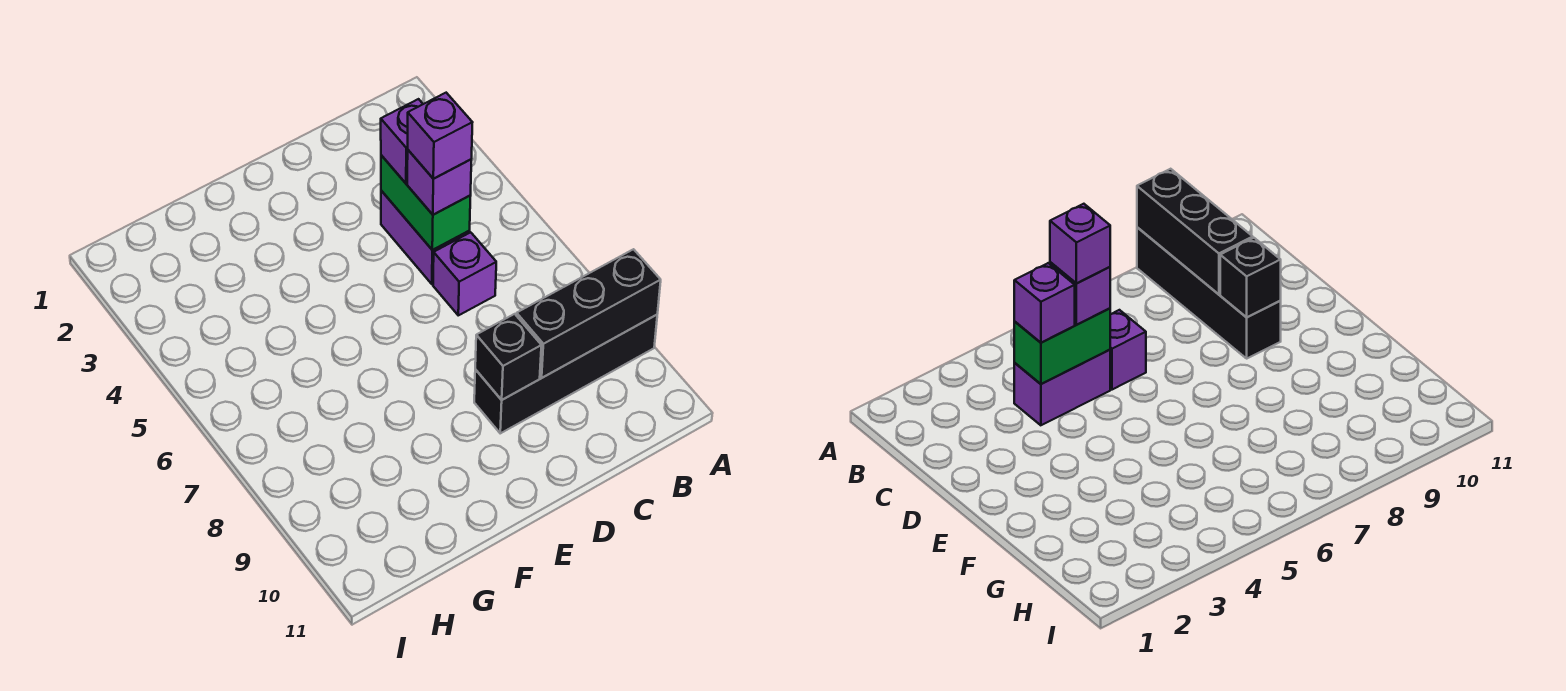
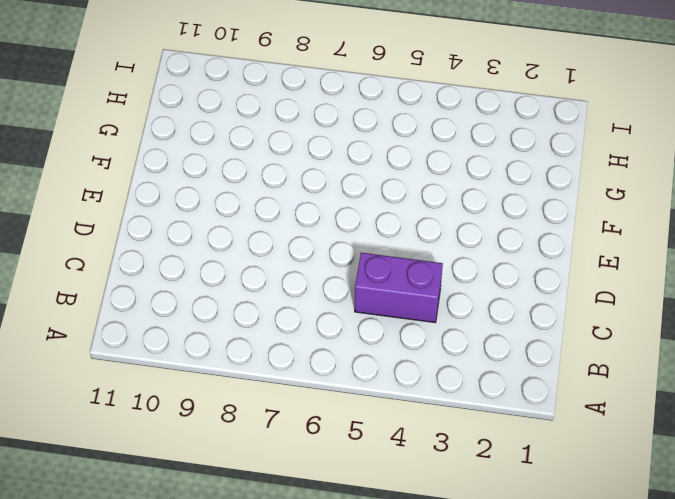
none -> black brick A9:D9 level 1
none -> purple brick C6 level 1

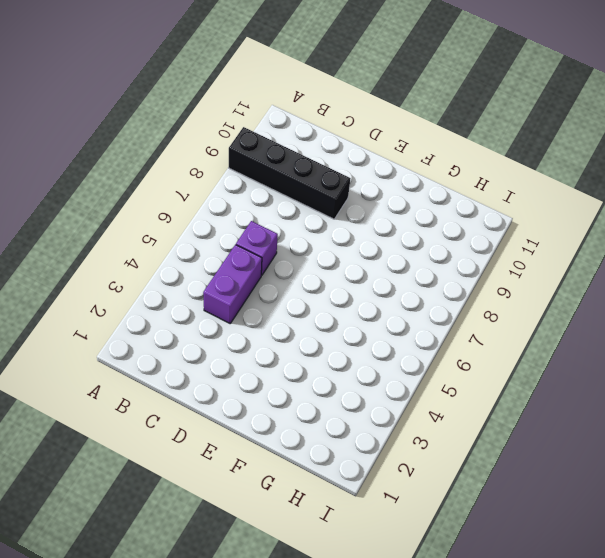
none -> black brick A9:C9 level 2
none -> green brick C4:C5 level 2

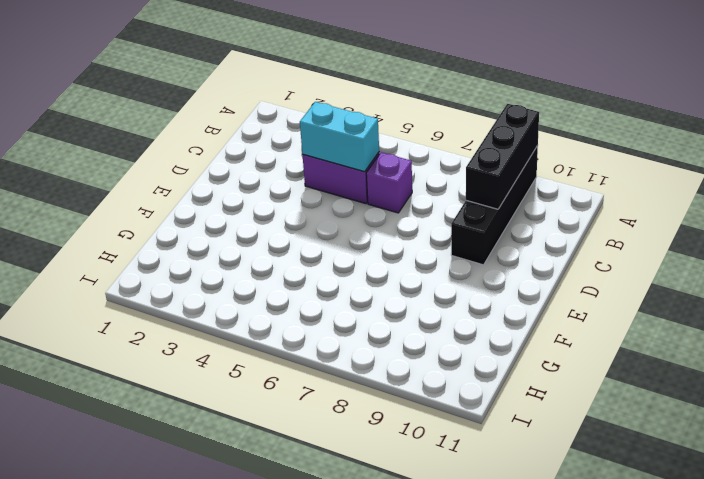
cyan brick C4:C5 level 2 -> green brick C4:C5 level 2
none -> black brick D9 level 2
none -> purple brick C4 level 3

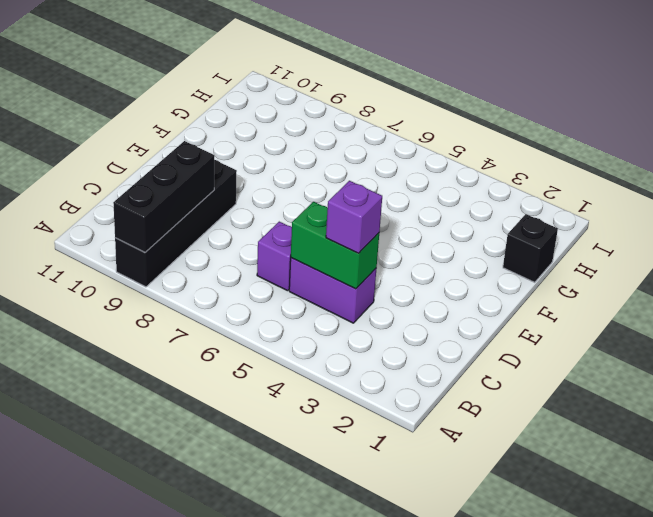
black brick G1 level 1 -> black brick D9 level 2
none -> purple brick C5 level 3
none -> purple brick C5 level 4

